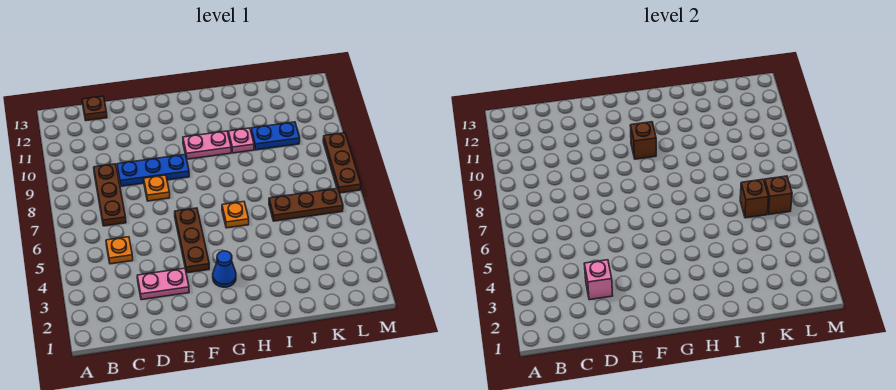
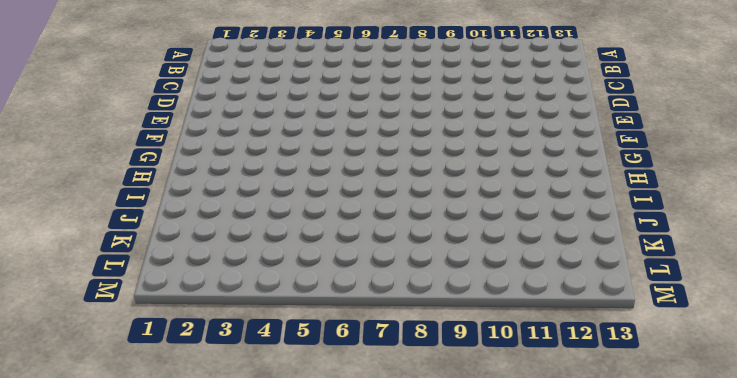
none -> orange plate C5 level 1
none -> brown plate C7:C9 level 1
none -> brown plate C13 level 1

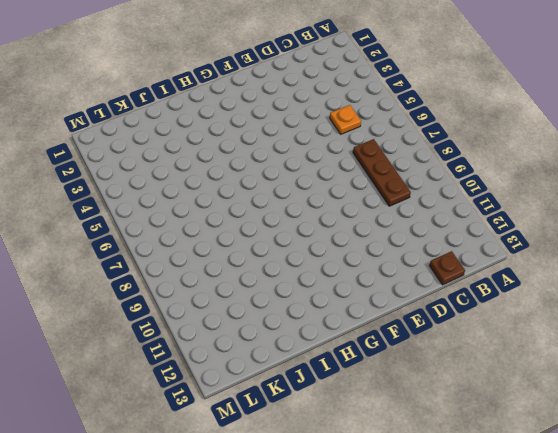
none -> pink plate D3:E3 level 1
none -> blue plate D9:F9 level 1
none -> orange plate E8 level 1

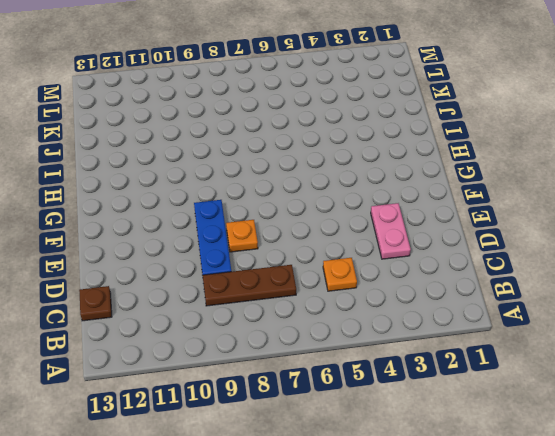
none -> brown plate F4:F6 level 1
none -> blue cone G3 level 1
none -> pink plate G10:H10 level 1

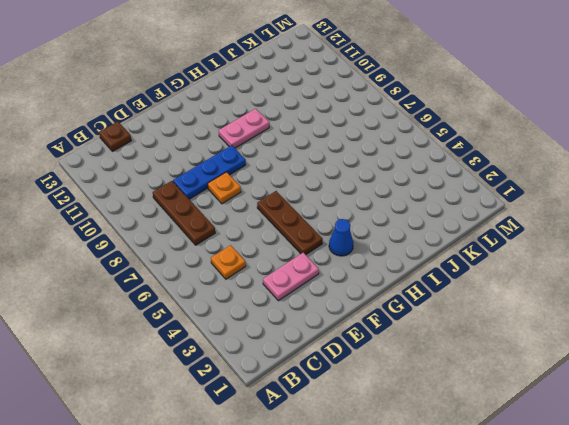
none -> orange plate H6 level 1
none -> pink plate I10 level 1
none -> brown plate J6:L6 level 1

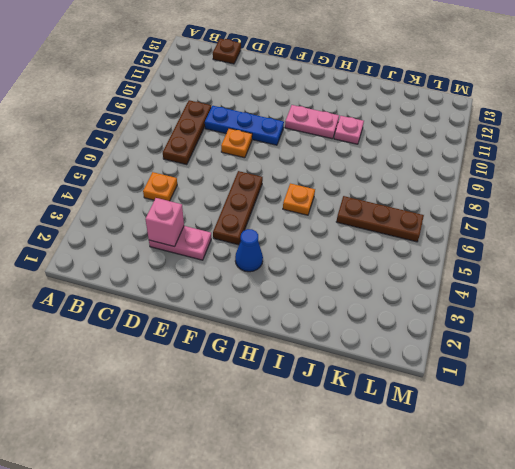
none -> blue plate J10:K10 level 1
none -> brown plate M7:M9 level 1
none -> brown brick G10 level 2

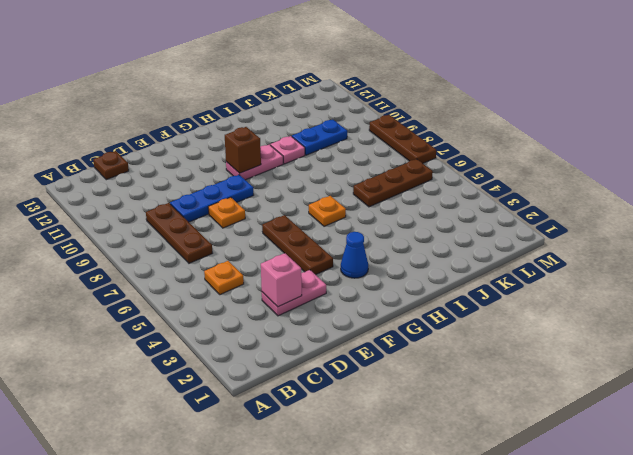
none -> brown brick K6 level 2
none -> brown brick L6 level 2

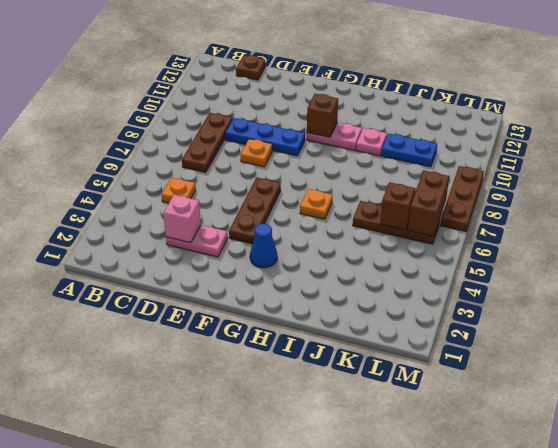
brown brick L6:L7 level 2 -> brown brick L6 level 2

